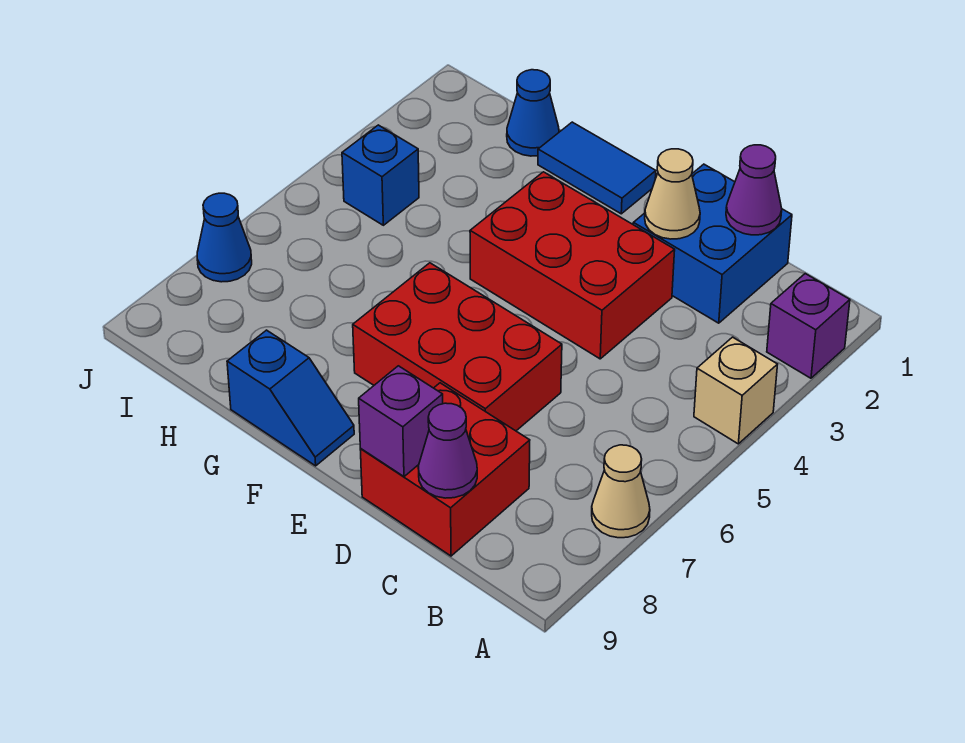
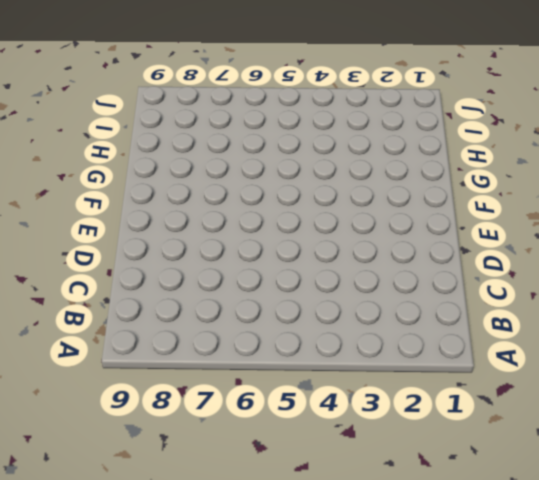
none -> purple brick A2 level 1
none -> tan brick A4 level 1
none -> tan cone A7 level 1

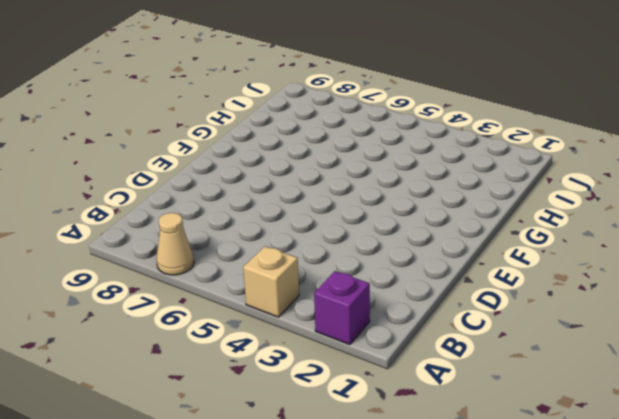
none -> blue brick C1:D2 level 1
none -> red brick C8:D9 level 1
none -> red brick D3:F4 level 1

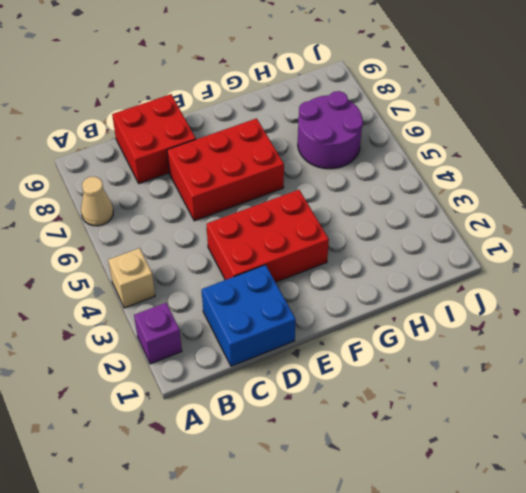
purple round brick H6:I7 level 1 -> none
none -> blue tile F1:G1 level 1
none -> blue slope F9:G9 level 1 top G
none -> blue cone H1 level 1

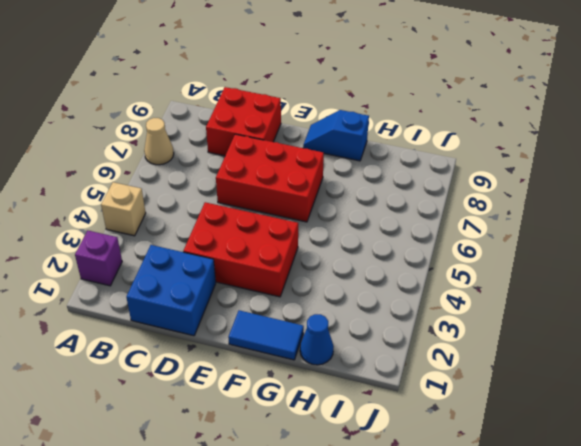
none -> blue brick I4 level 1
none -> blue cone J7 level 1
none -> purple cone C1 level 2

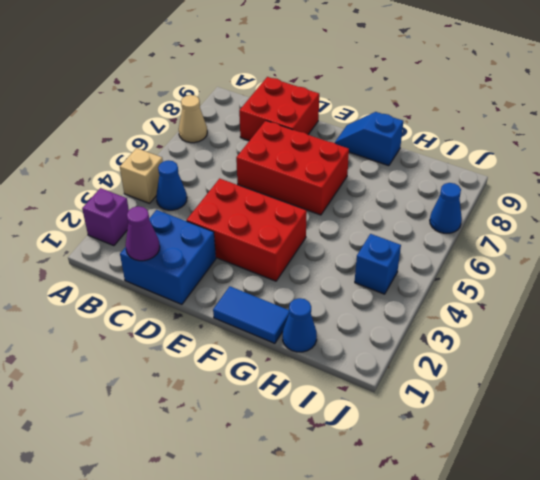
blue cone B4 level 1 -> none
none -> purple cone C9 level 2
none -> tan cone D2 level 2
none -> purple brick D9 level 2

